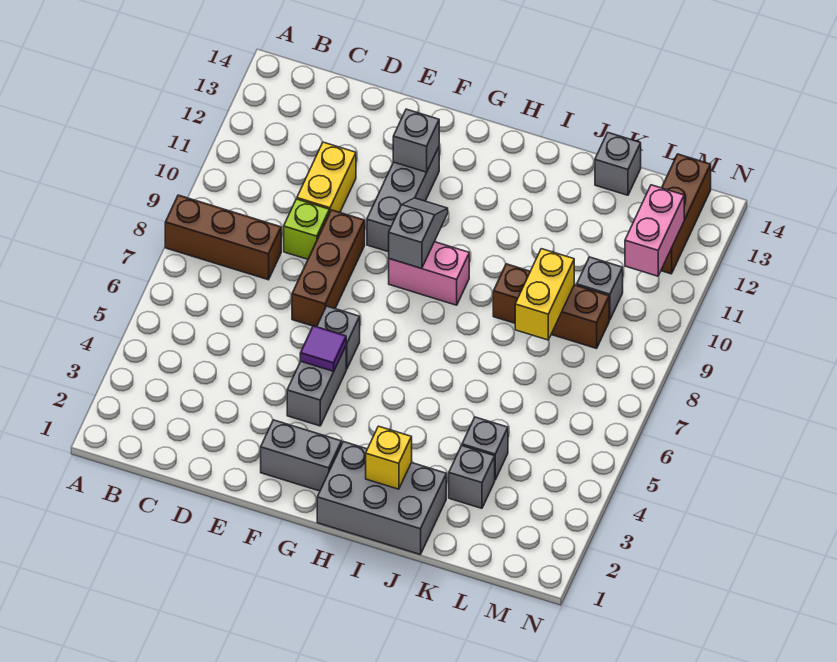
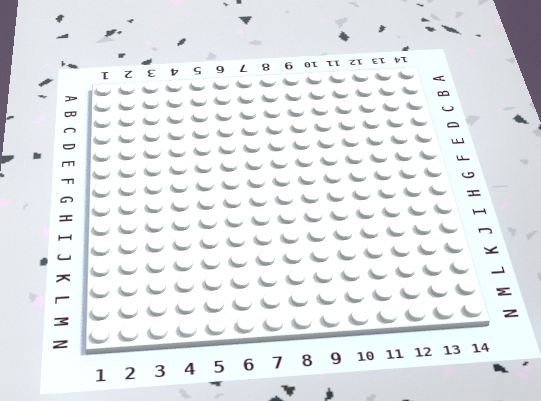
none -> brown brick A8:C8 level 1
none -> lime brick D9 level 1
none -> yellow brick D10:D11 level 1

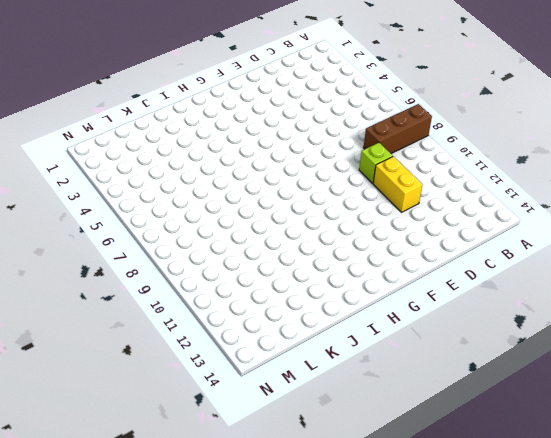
none -> brown brick E7:E9 level 1
none -> grey brick F2:G2 level 1
none -> grey brick F4:F5 level 1

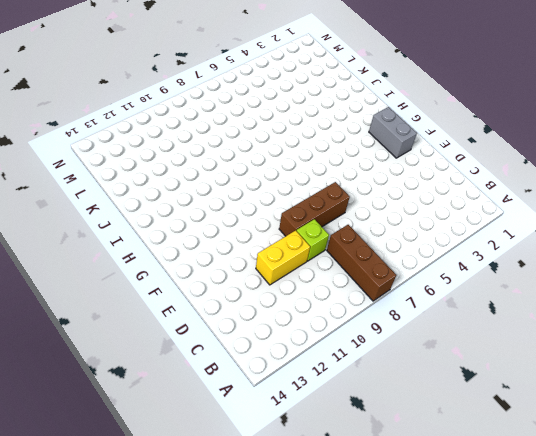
none -> grey brick F4:F5 level 1
none -> grey brick F6 level 1
none -> grey brick F10:F12 level 1

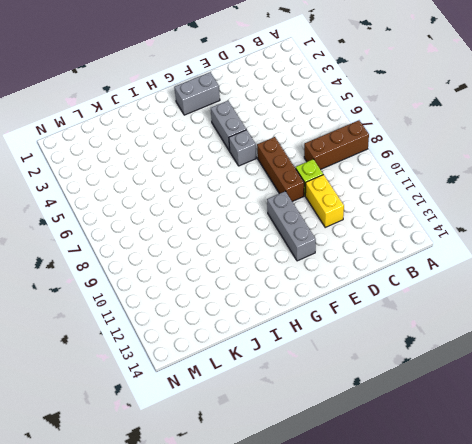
none -> pink brick G9:H9 level 1
none -> grey brick H1:J2 level 1
none -> brown brick J9:L9 level 1

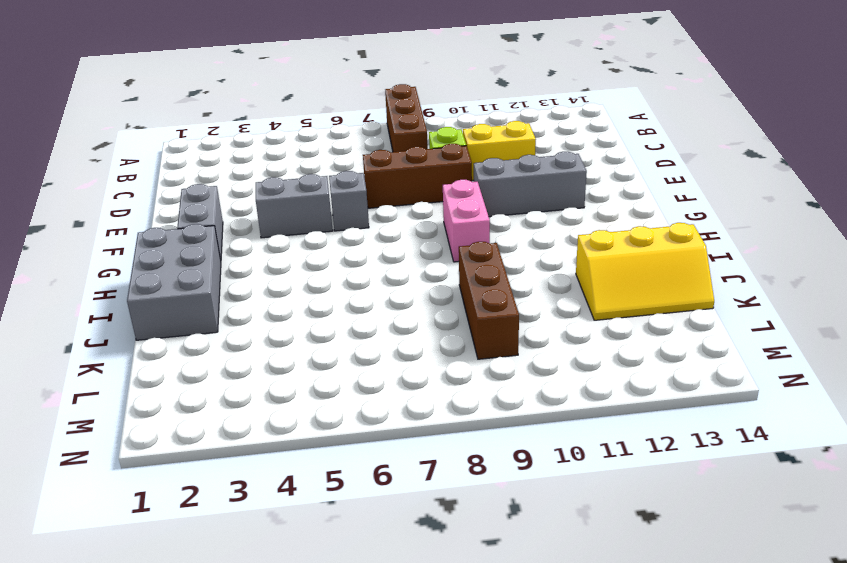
yellow slope J12:K14 level 1 top J -> grey brick K14 level 1
none -> grey brick K3 level 1
none -> grey brick K4 level 1
none -> grey brick L10 level 1

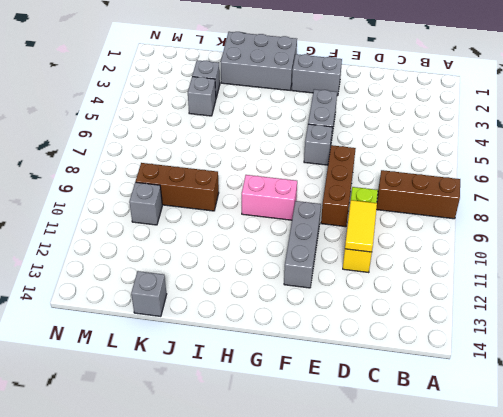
yellow tile D10:D11 level 2 -> none
none -> brown brick M12:M14 level 1
none -> purple tile F5 level 2
none -> grey brick F12 level 2

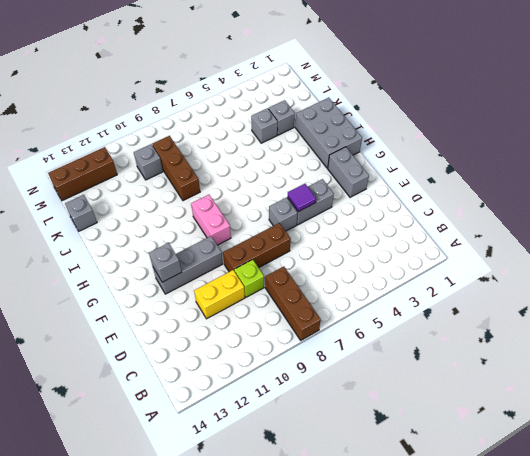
none -> grey slope G9:G10 level 2 top 9
none -> yellow brick I2 level 2
none -> yellow brick K8:K9 level 2

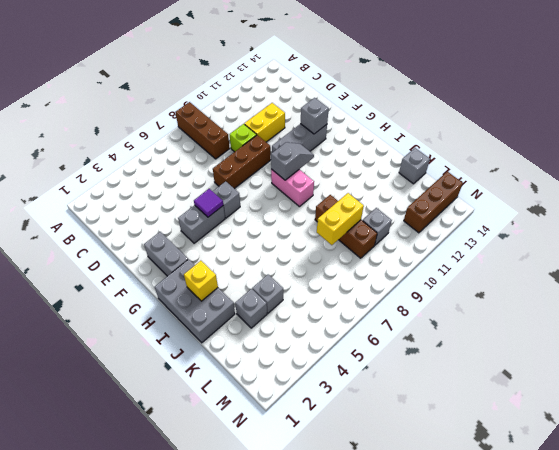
none -> pink brick M11:M12 level 2

